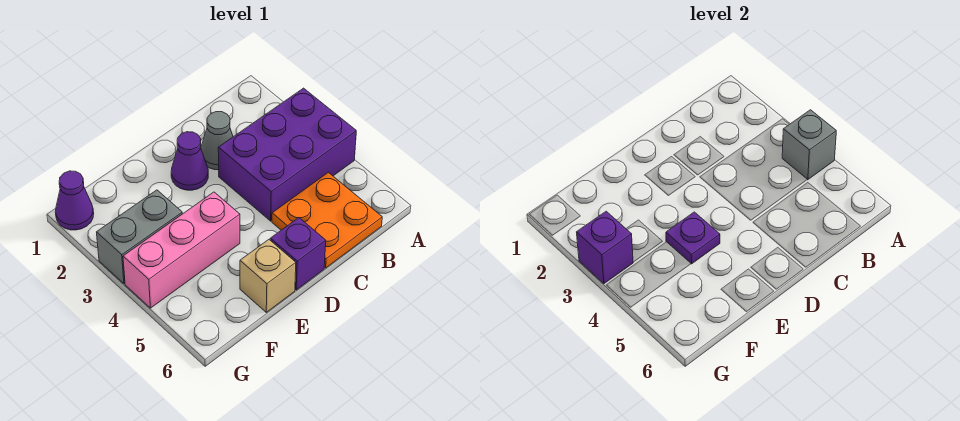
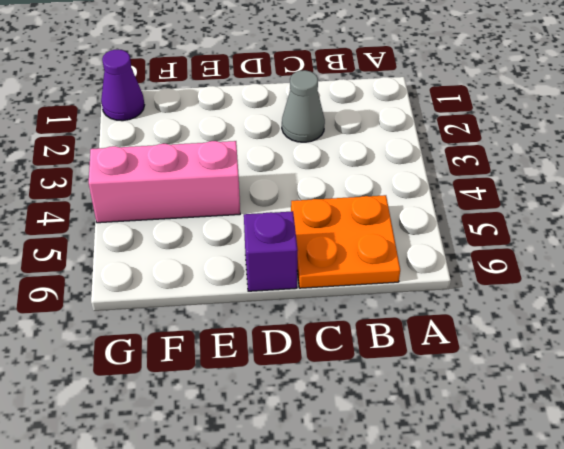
none -> purple brick A3:C4 level 1
none -> purple cone D2 level 1
none -> tan brick E6 level 1

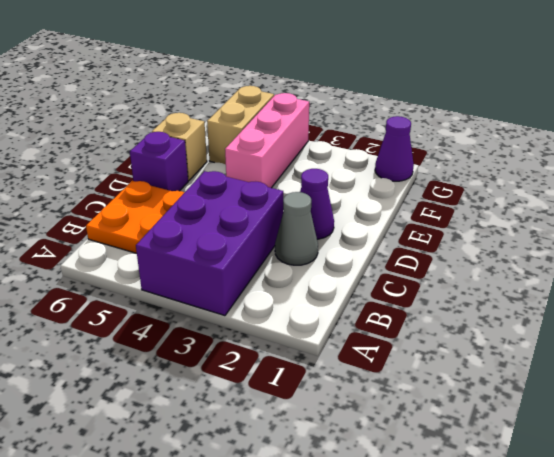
tan brick F5:G5 level 1 -> none
none -> grey brick F3:G3 level 1
none -> grey brick A4 level 2
none -> purple plate E4 level 2

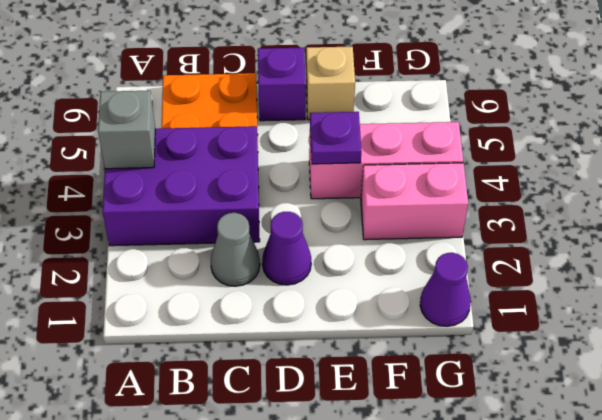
pink brick F3:G3 level 1 -> grey brick F3:G3 level 1
none -> purple brick G3 level 2

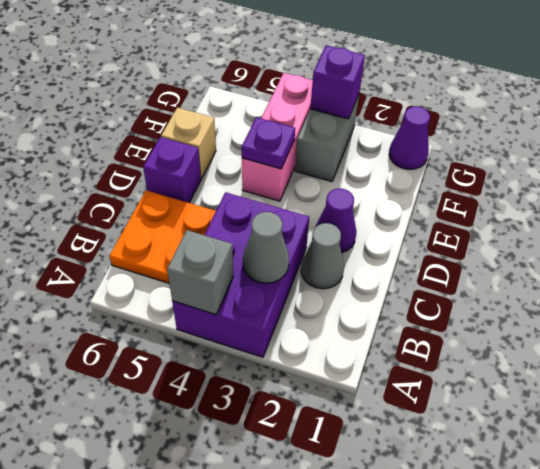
grey cone B3 level 2 -> none

